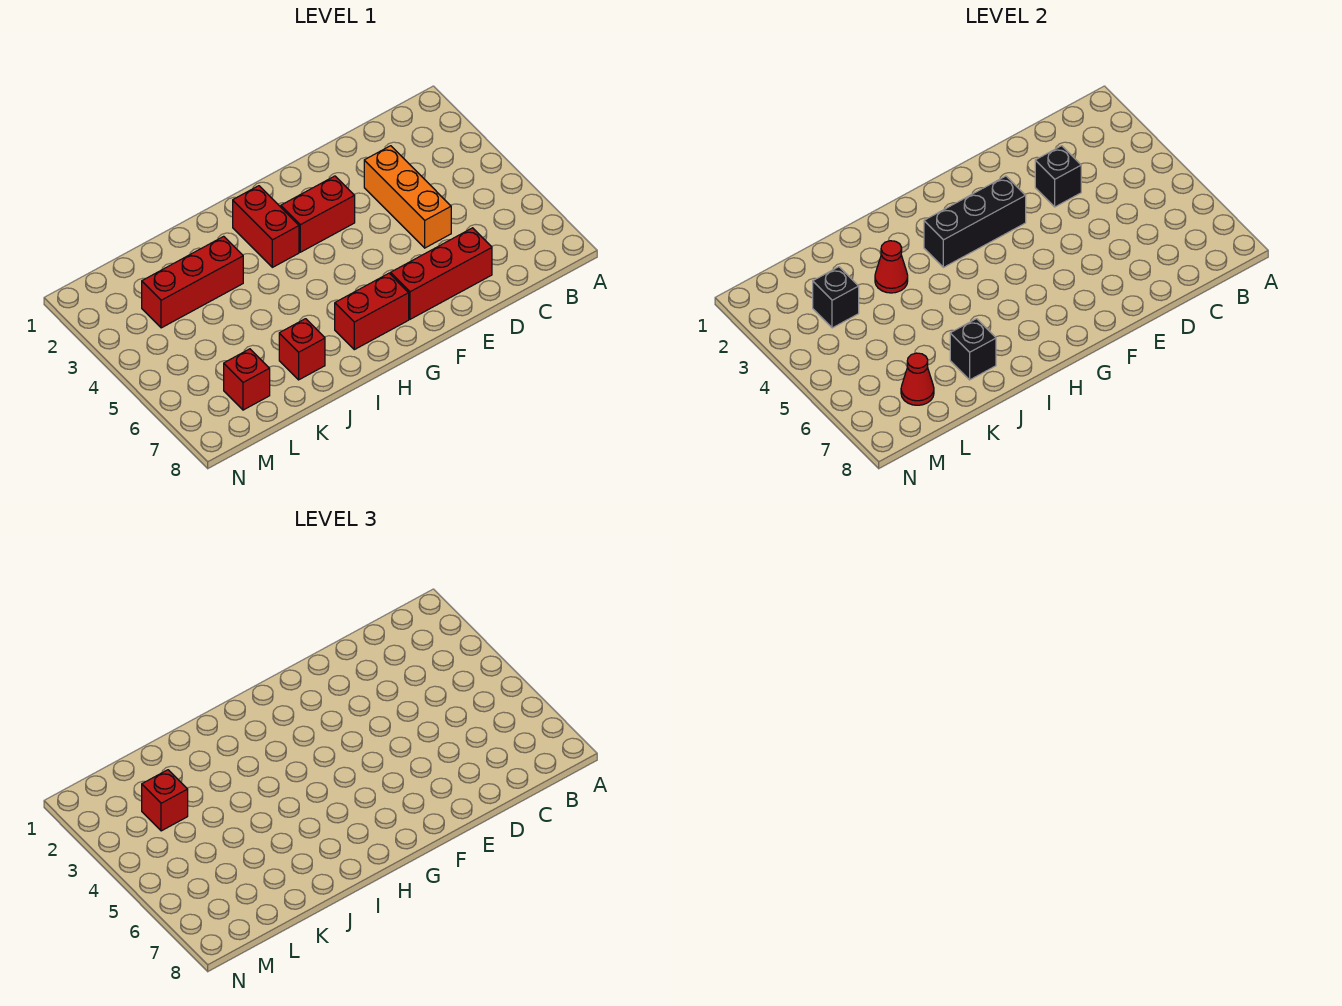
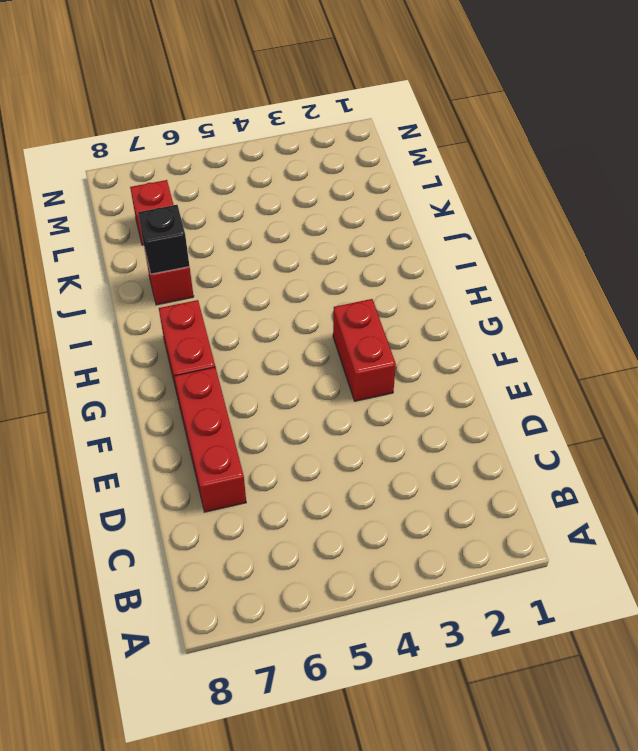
none -> orange brick D3:D5 level 1
none -> red brick H2:H3 level 1
none -> red brick J3:L3 level 1

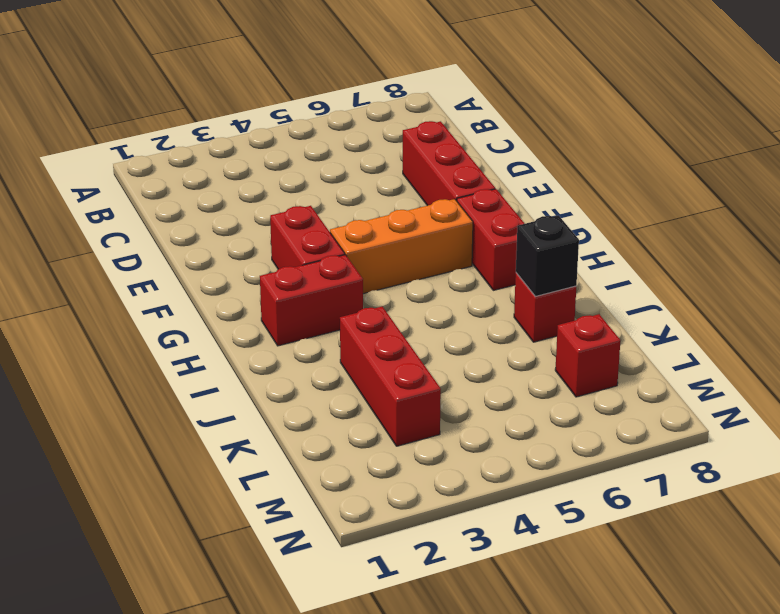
orange brick G4:G6 level 1 -> orange brick D3:D5 level 1
none -> black brick D3 level 2
none -> black brick F3:H3 level 2
none -> red cone J3 level 2

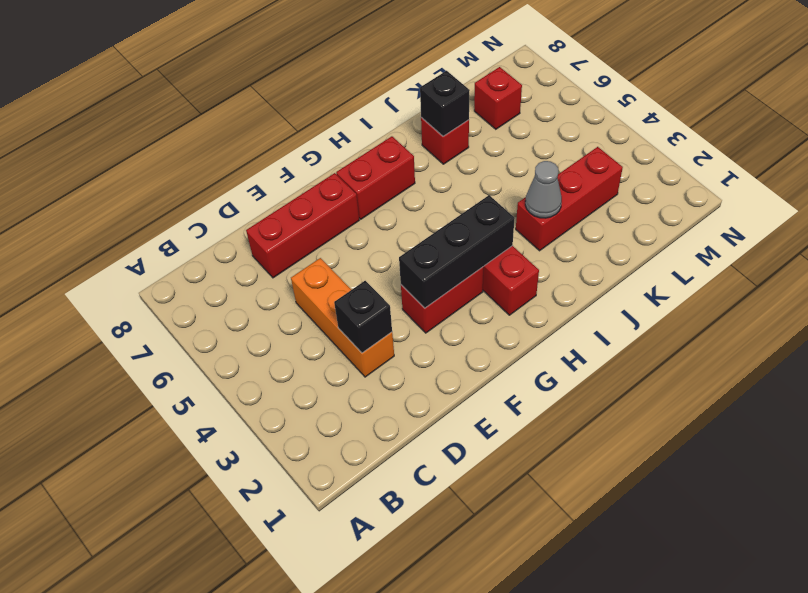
grey cone J3 level 2 -> red cone J3 level 2
none -> black brick L3 level 2
none -> red cone L7 level 2
none -> red brick L3 level 3

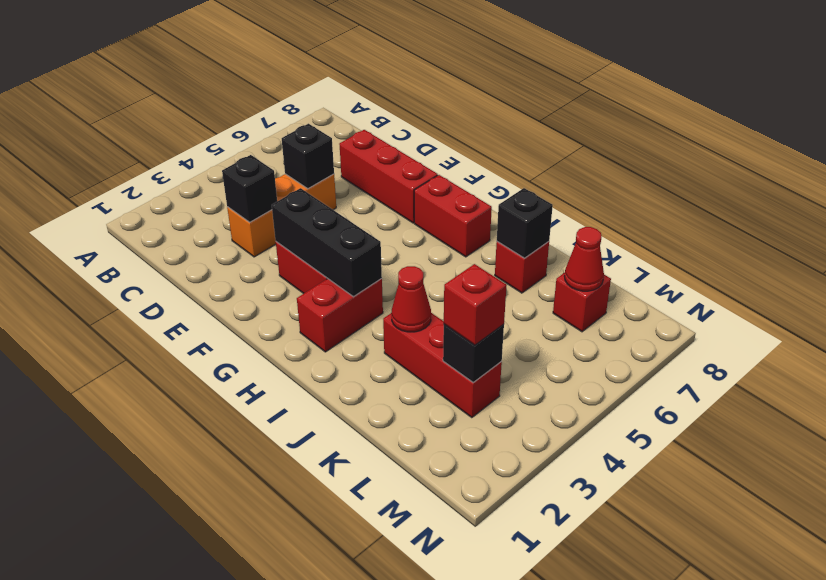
black brick D5 level 2 -> none

